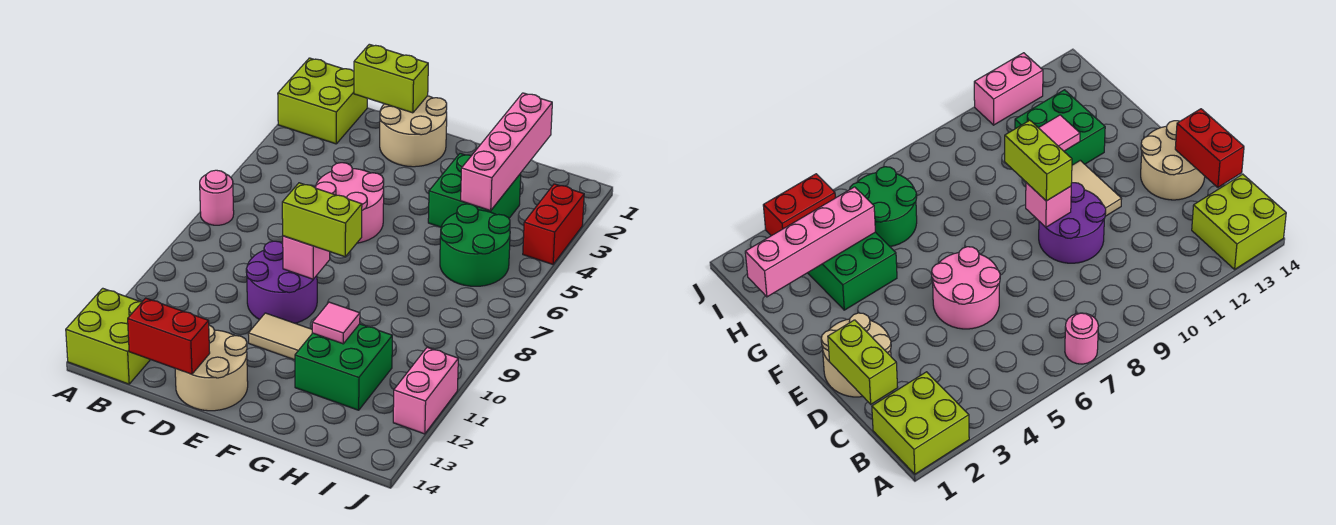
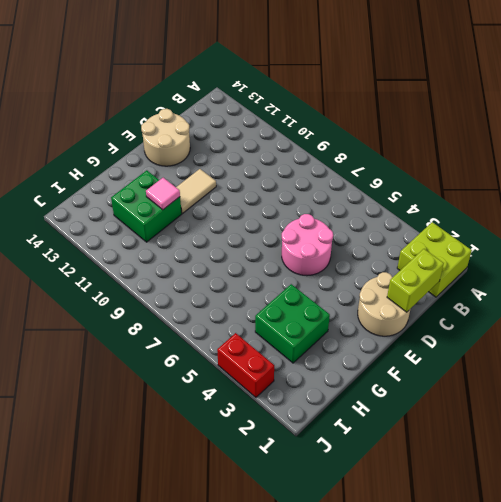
none -> pink round brick A7 level 1
none -> lime brick A13:B14 level 1
none -> purple round brick D9:E10 level 1

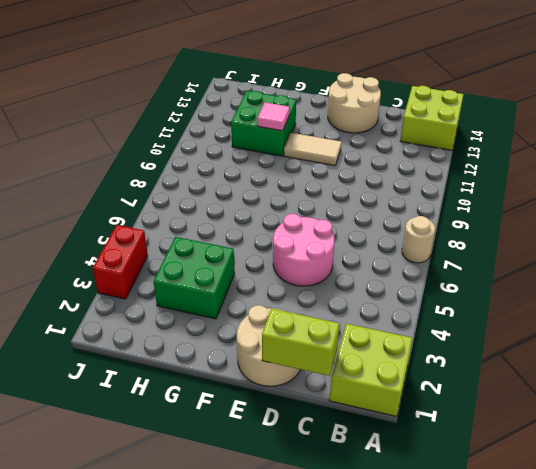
tan round brick A7 level 1 -> pink round brick A7 level 1
none -> purple round brick D9:E10 level 1
none -> green round brick H5:I6 level 1
none -> pink brick J11:J12 level 1

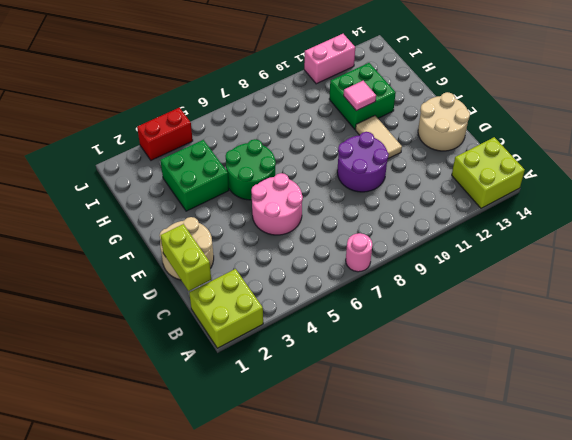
green round brick F5:G6 level 1 -> green round brick H5:I6 level 1
none -> red brick C14:D14 level 2
none -> pink brick E9 level 2
none -> pink brick H1:H4 level 2

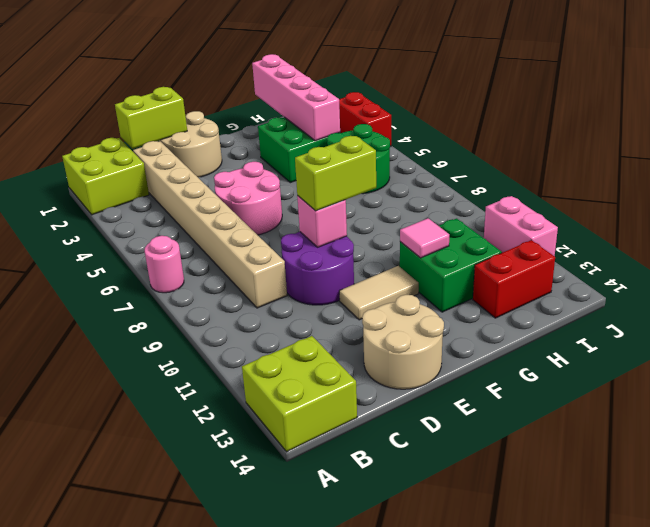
tan brick C2:C9 level 1 -> none
red brick H13:I13 level 1 -> red brick C14:D14 level 2

